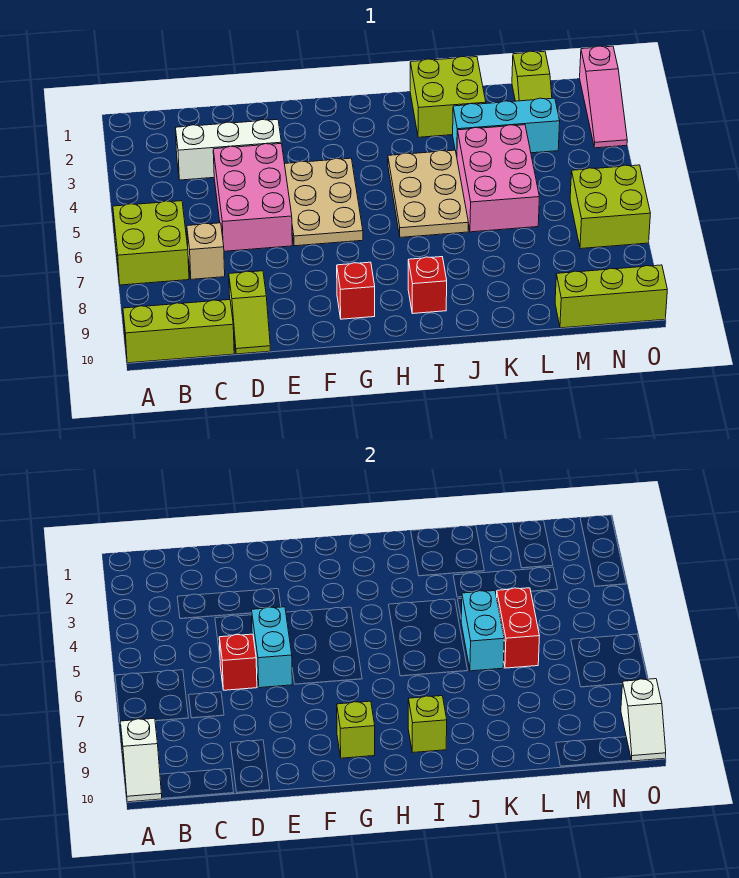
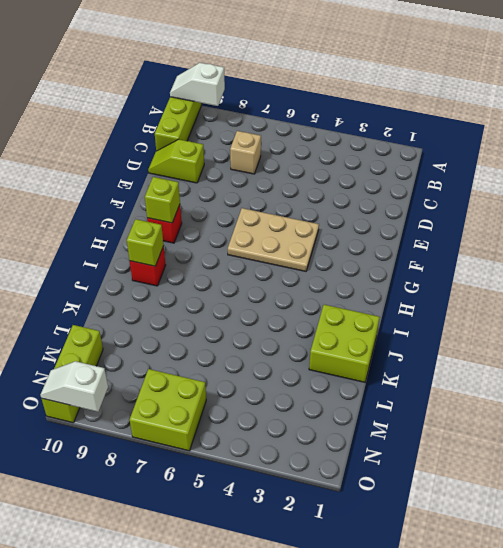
none -> lime brick A6:B7 level 1
none -> white brick C3:E3 level 1
none -> pink brick D4:E6 level 1

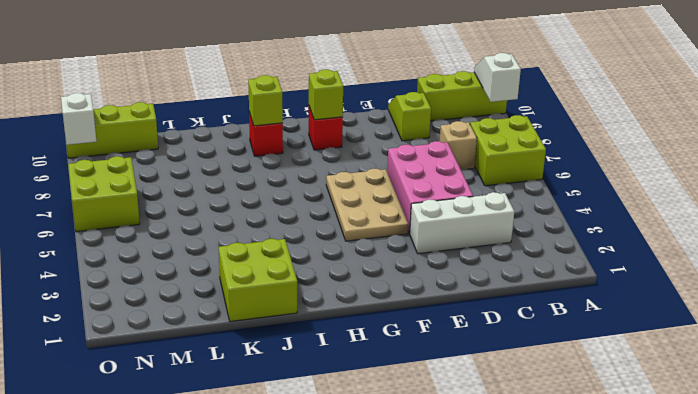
none -> tan plate I4:J6 level 1
none -> cyan brick K3:M3 level 1
none -> pink brick K4:L6 level 1

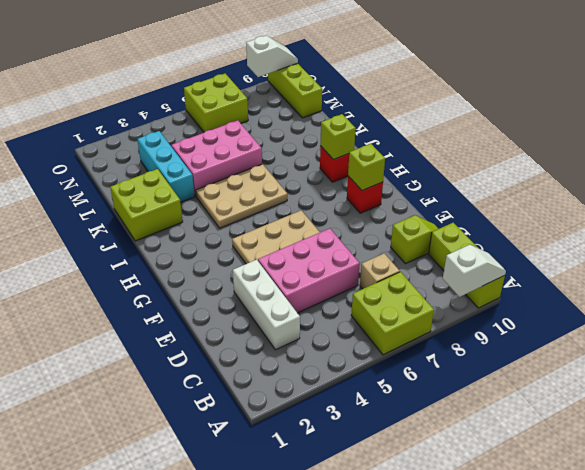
none -> lime slope M1:M2 level 1 top 1
none -> pink slope O1:O3 level 1 top 1
none -> red brick D6 level 2

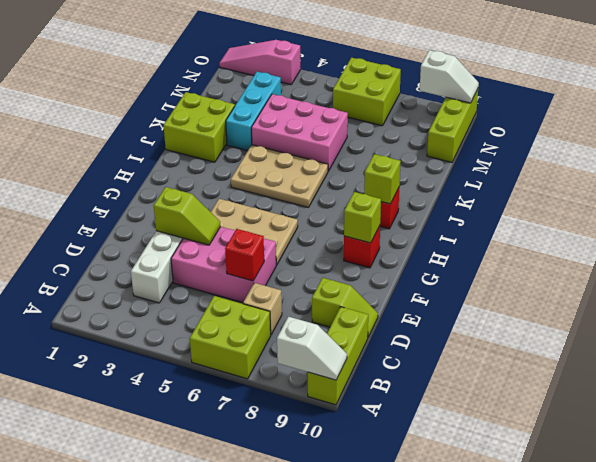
lime slope E3:E4 level 2 top 3 -> lime slope M1:M2 level 1 top 1
pink slope O1:O3 level 1 top 3 -> pink slope O1:O3 level 1 top 1
none -> cyan brick E5:E6 level 2
none -> cyan brick K5:K6 level 2
none -> red brick L5:L6 level 2

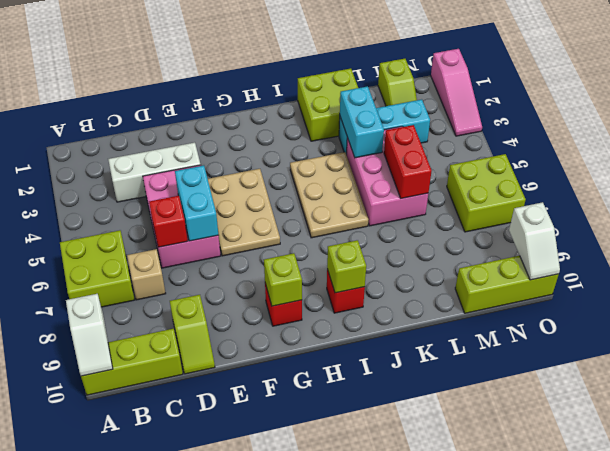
cyan brick K3:K4 level 2 -> cyan brick K5:K6 level 2

